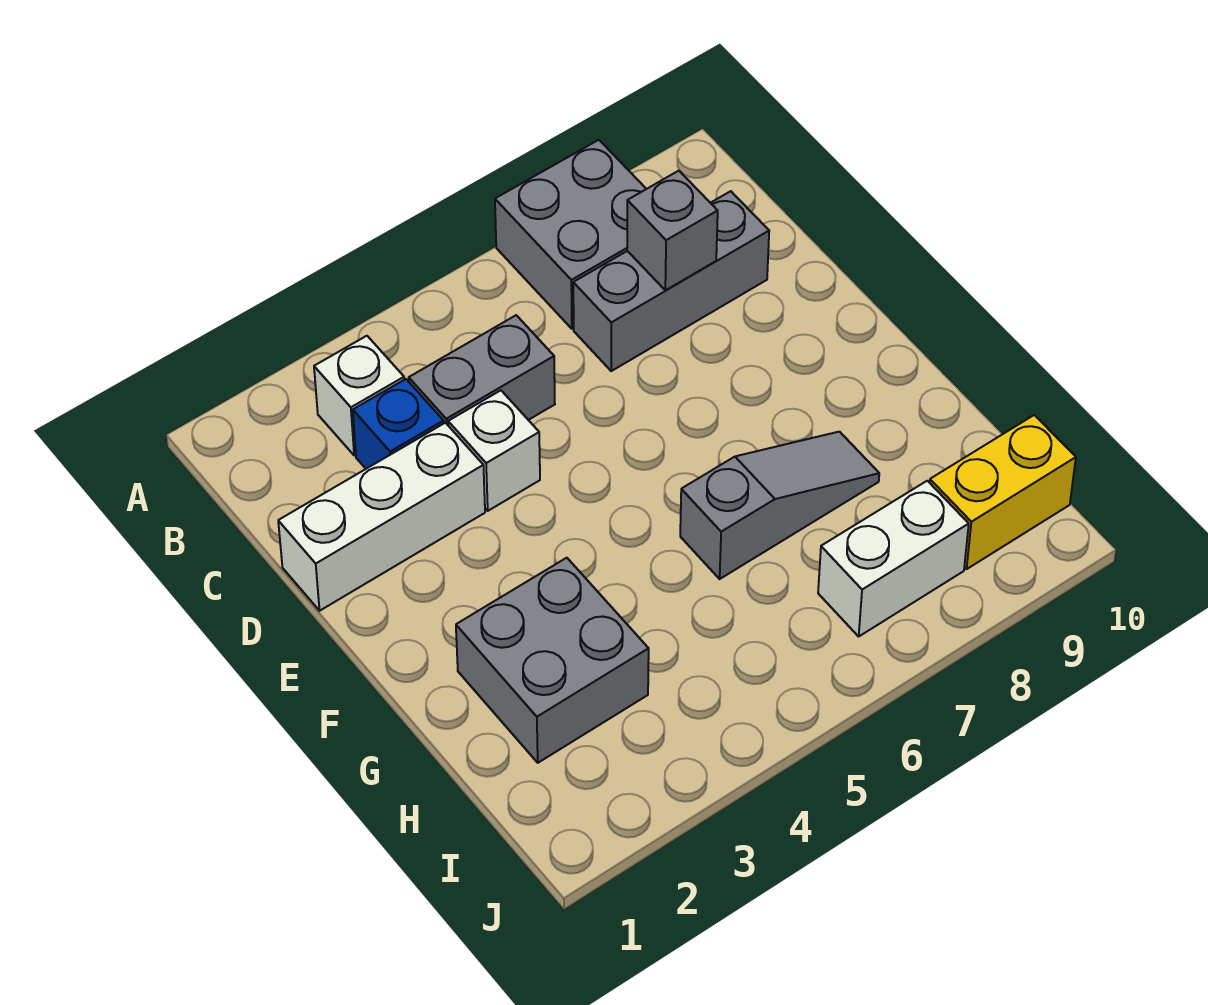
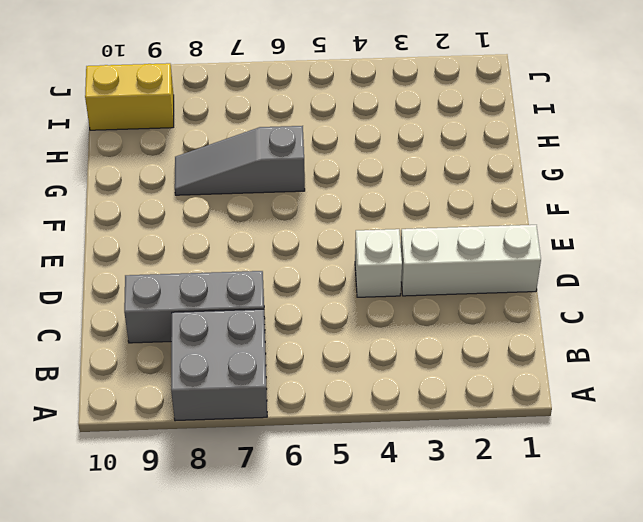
none -> white brick B3 level 1
none -> blue brick C3 level 1
none -> grey brick C4:C5 level 1

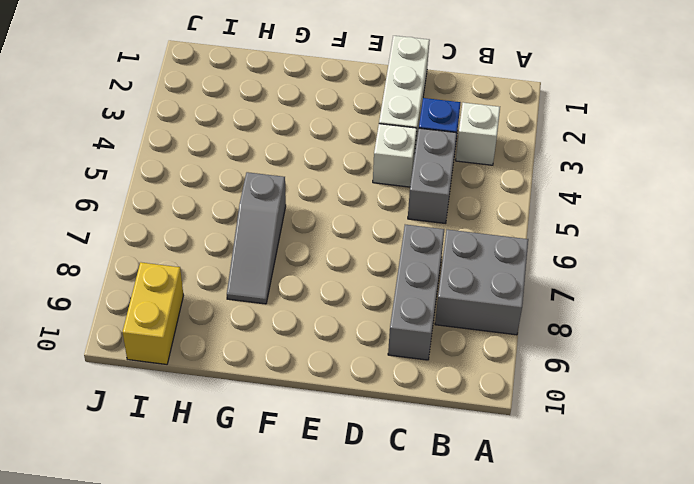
none -> grey brick G2:H3 level 1
none -> white brick I7:I8 level 1
none -> grey brick C8 level 2

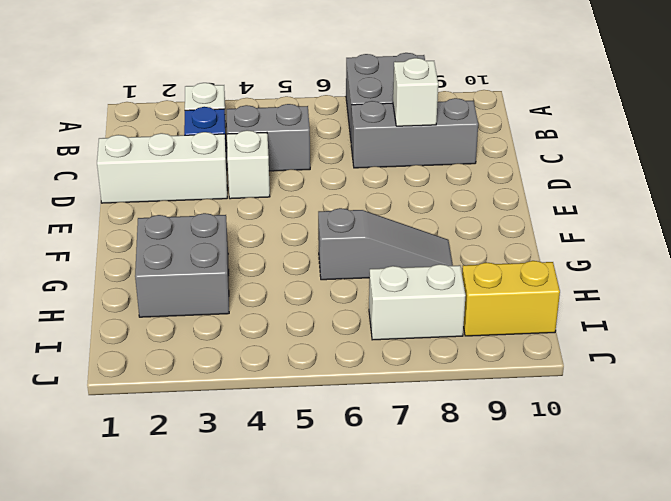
white brick C8 level 2 -> grey brick C8 level 2

